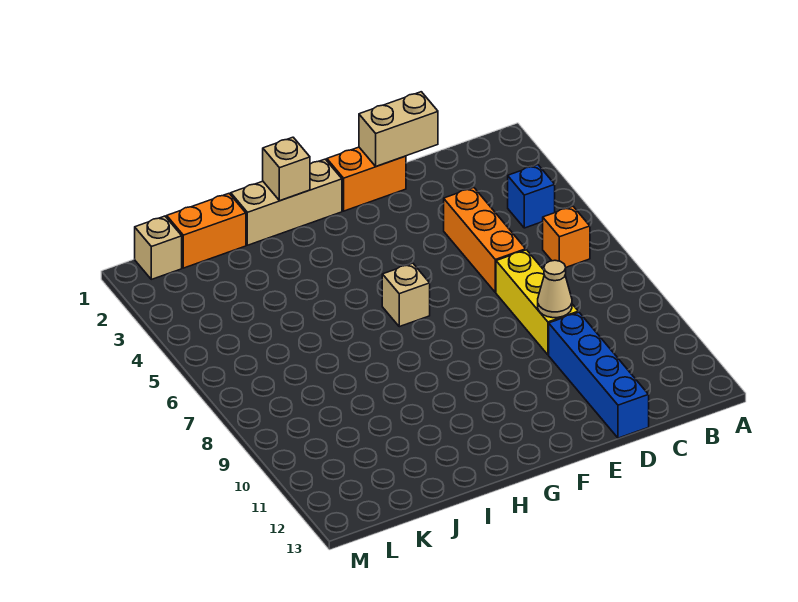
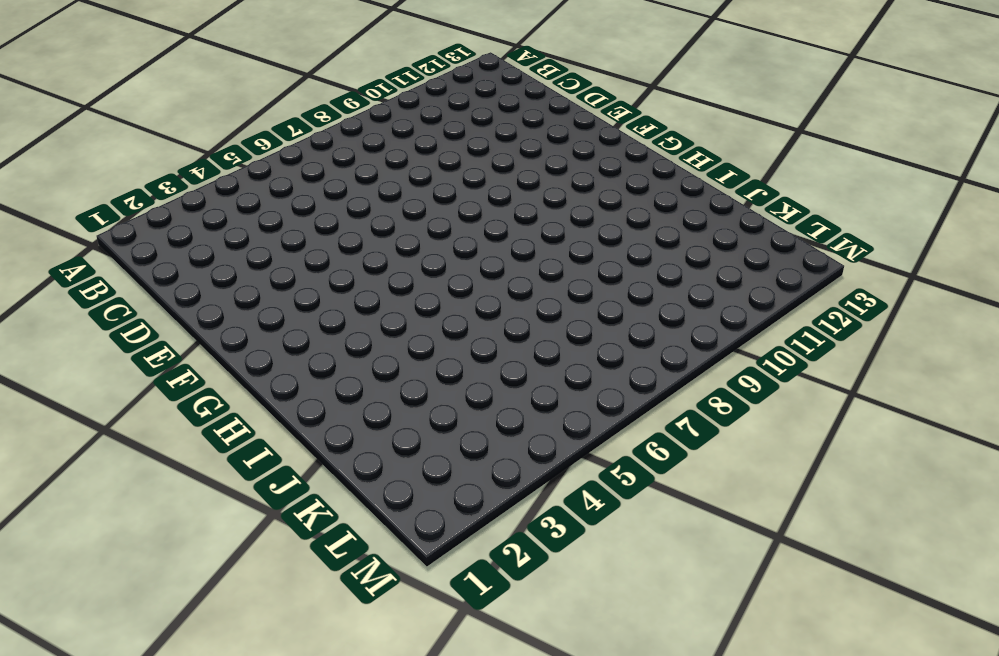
none -> blue brick B4 level 1
none -> orange brick B6 level 1
none -> orange brick D4:D6 level 1

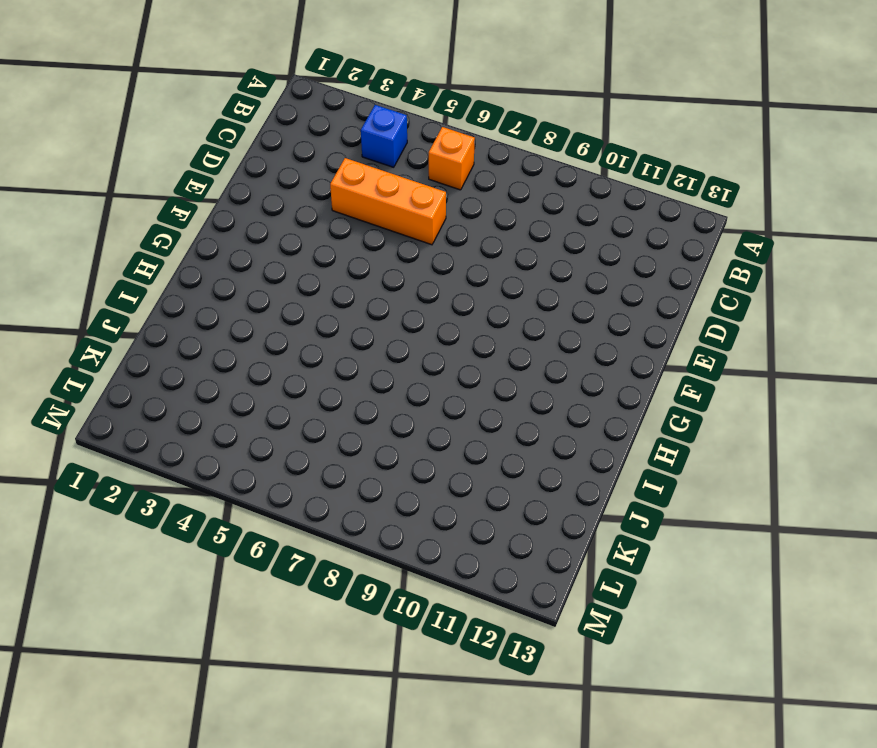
none -> yellow brick D7:D9 level 1
none -> blue brick D10:D13 level 1
none -> orange brick E1:F1 level 1

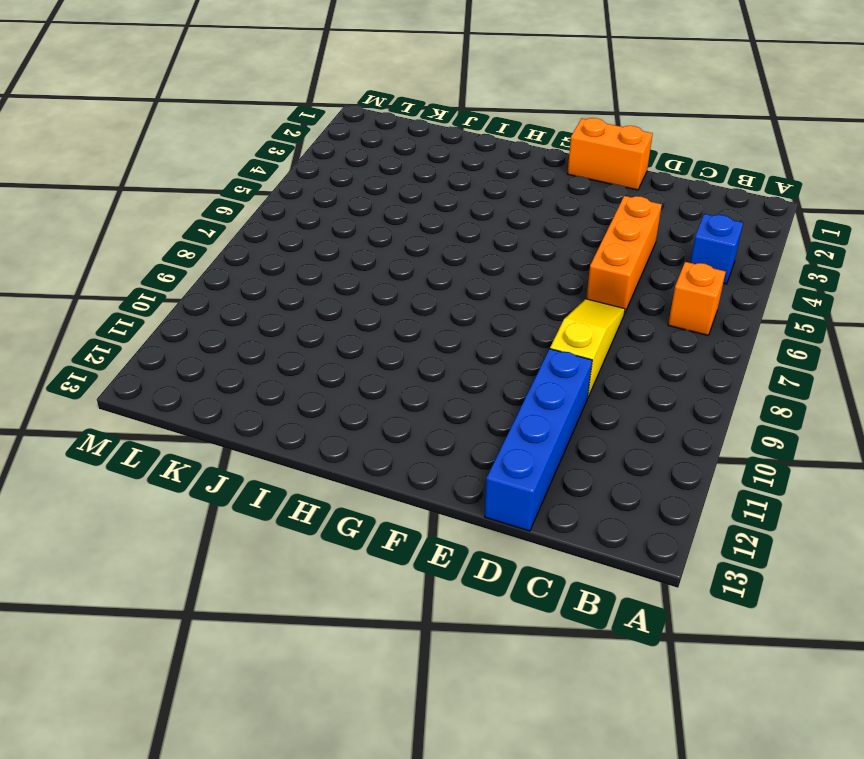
yellow slope D7:D9 level 1 top 9 -> yellow brick D7:D9 level 1
none -> tan brick G1:I1 level 1
none -> tan brick G6 level 1
none -> orange brick J1:K1 level 1

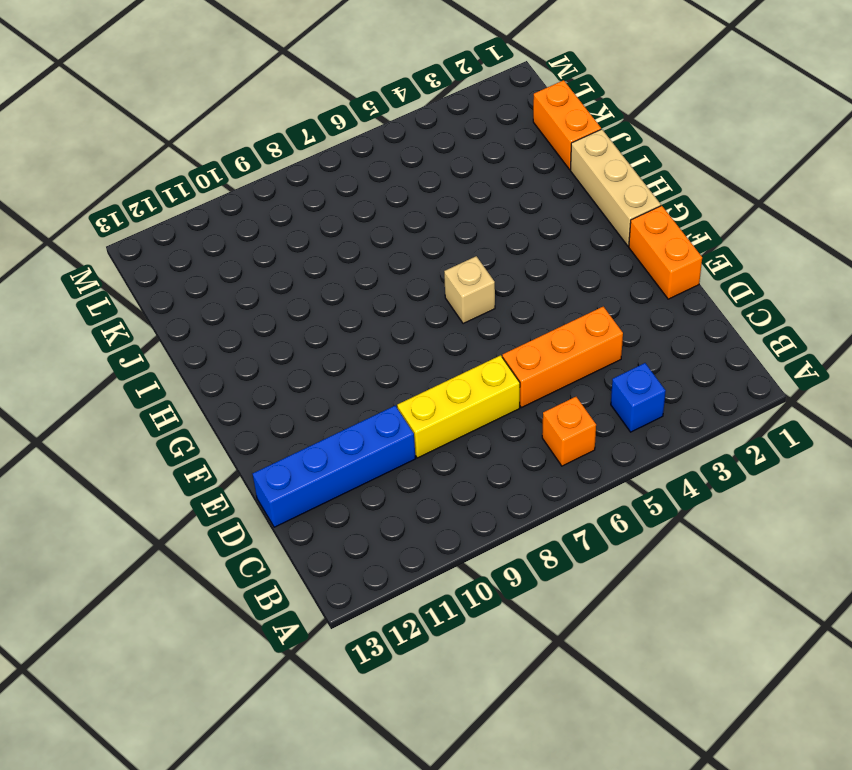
none -> tan brick L1 level 1
none -> tan brick D1:E1 level 2
none -> tan cone D9 level 2

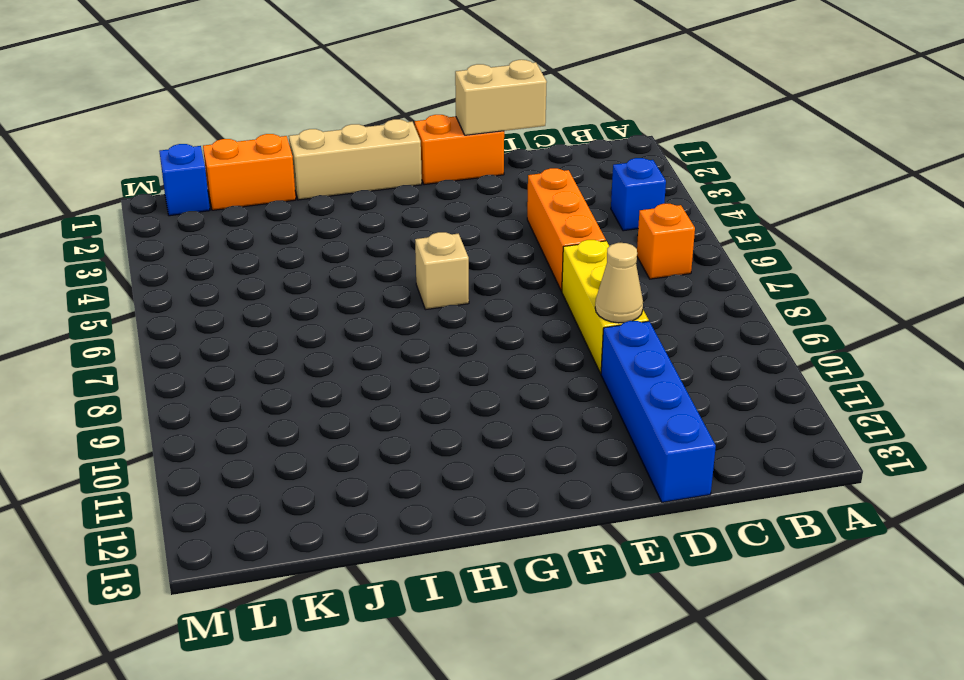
blue brick L1 level 1 -> tan brick L1 level 1
none -> tan brick H1 level 2

